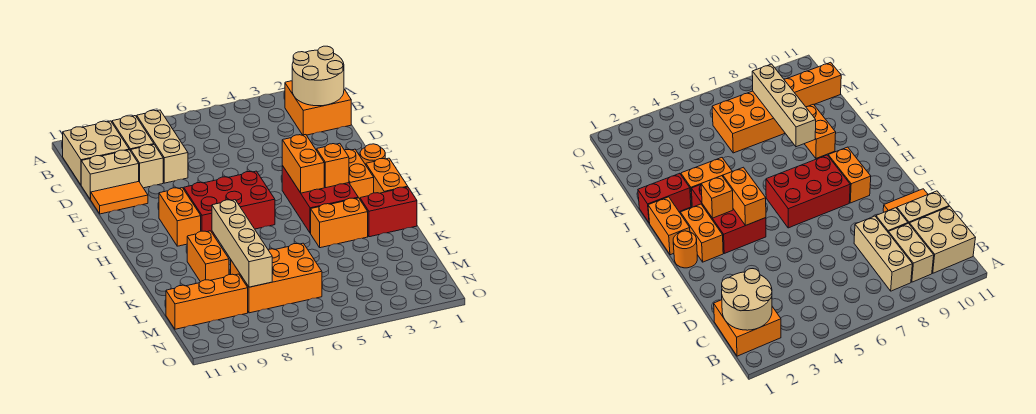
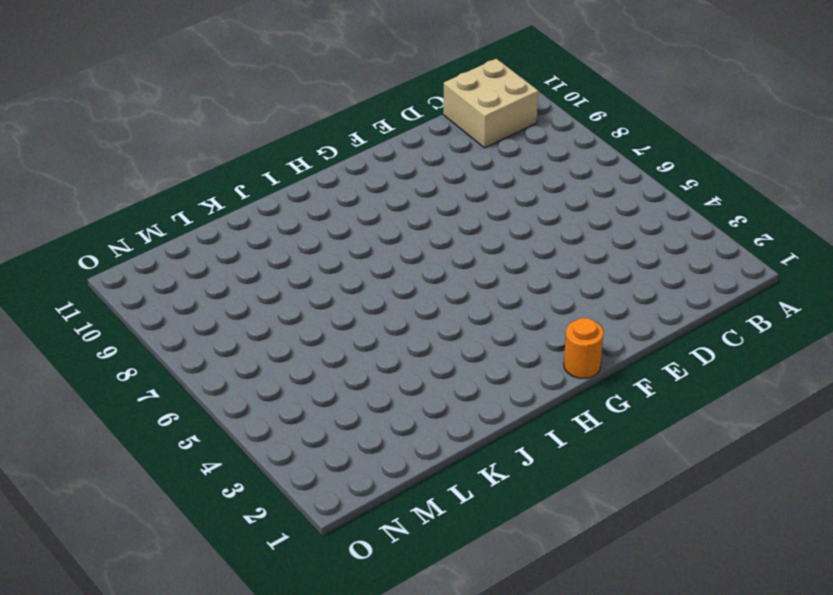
none -> orange brick B1:C2 level 1
none -> tan brick B8:D8 level 1
none -> tan brick B9:C9 level 1

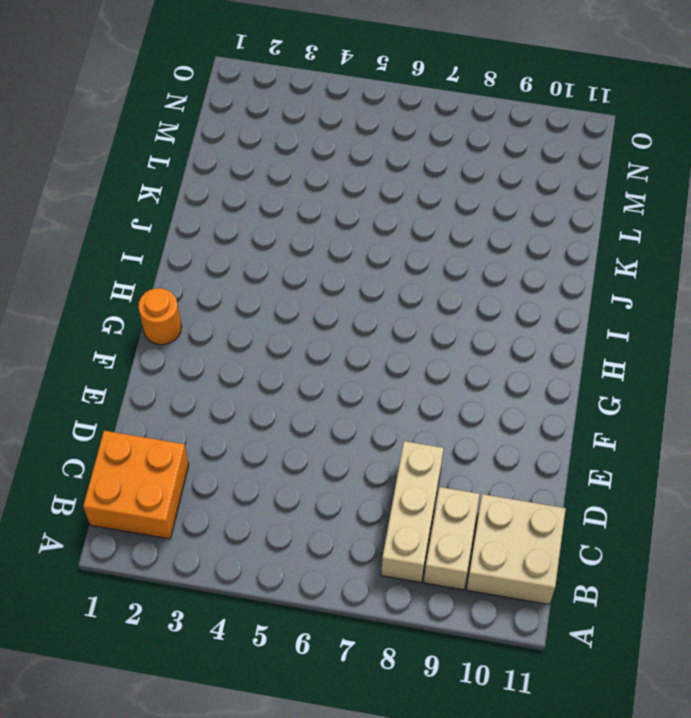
none -> tan brick D9 level 1
none -> tan brick D10:D11 level 1
none -> orange tile E10:E11 level 1

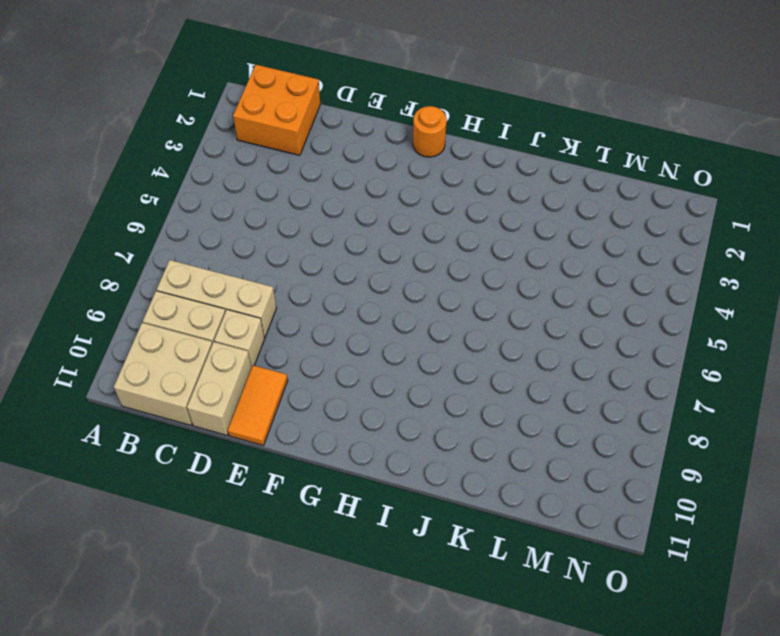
none -> orange brick G2:H2 level 1
none -> red brick G3:I4 level 1
none -> red brick G6:H8 level 1

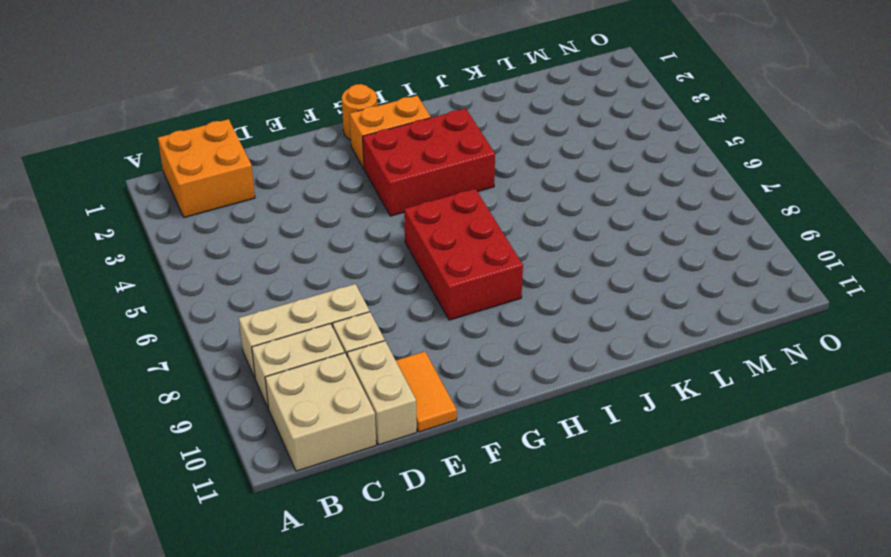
none -> orange brick G9:H9 level 1
none -> orange brick H1:I1 level 1
none -> red brick J1:J2 level 1

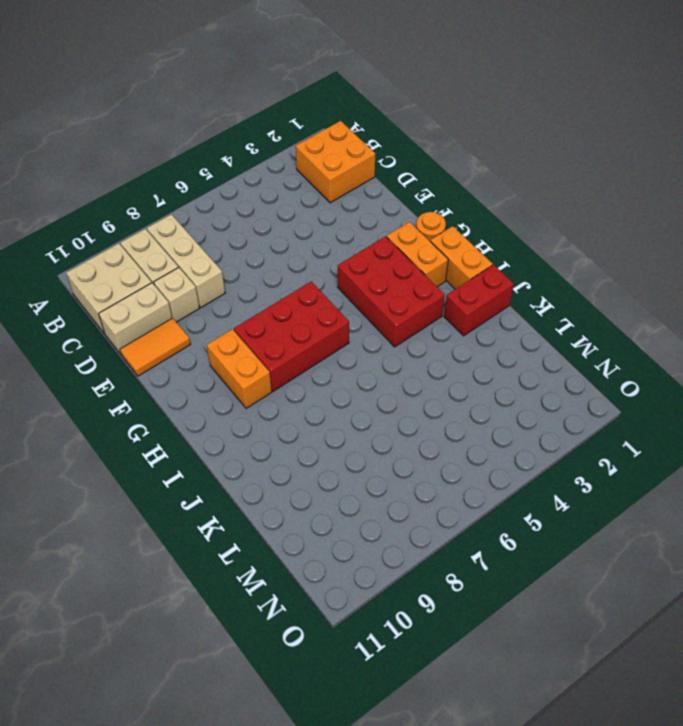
none -> orange brick J3:J4 level 1
none -> orange brick J9:K9 level 1
none -> orange brick L6:M8 level 1

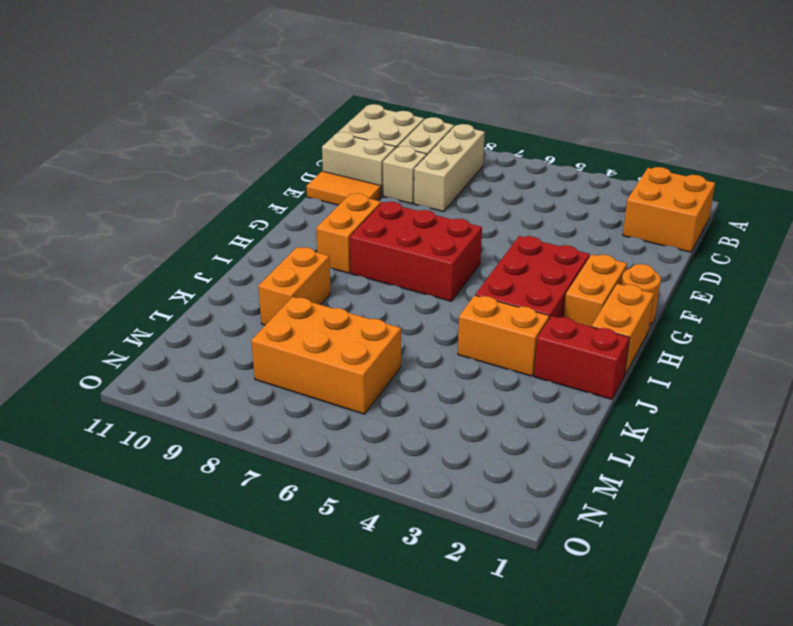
none -> orange brick M9:M11 level 1
none -> tan round brick B1:C2 level 2
none -> orange brick G4:H4 level 2

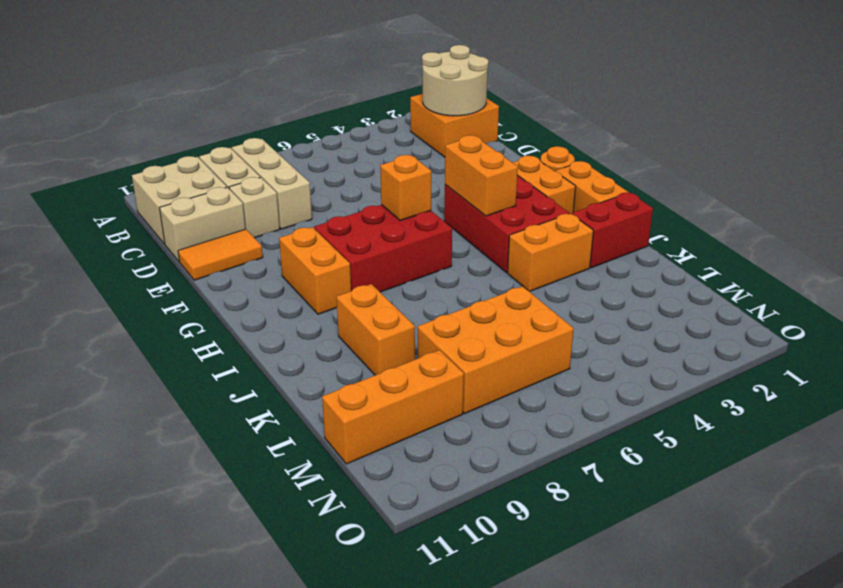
orange brick G6 level 2 -> orange brick H3 level 2
none -> tan brick J8:M8 level 2

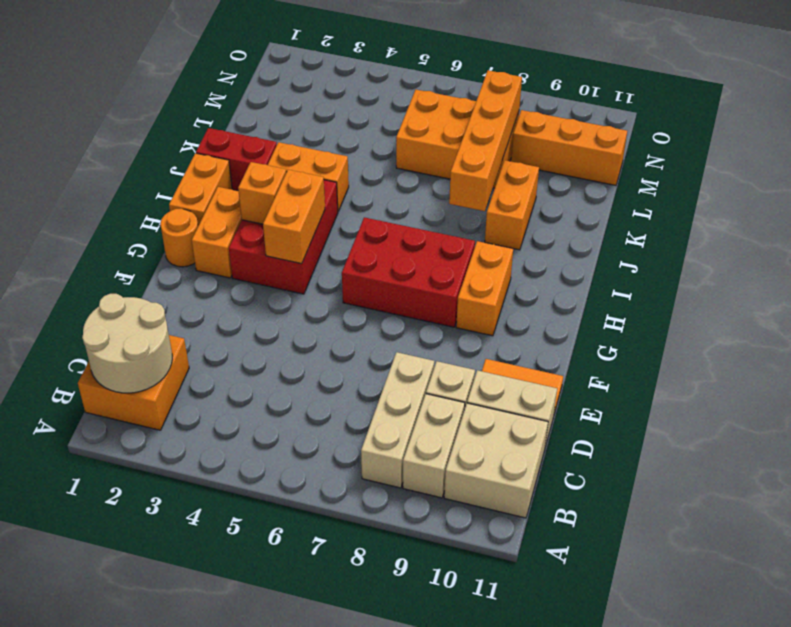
orange brick J8:M8 level 2 -> tan brick J8:M8 level 2

